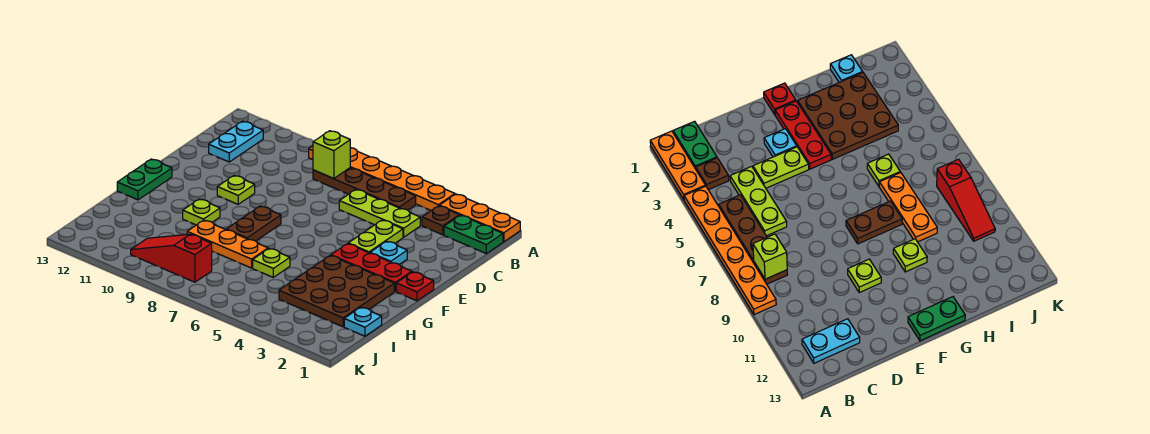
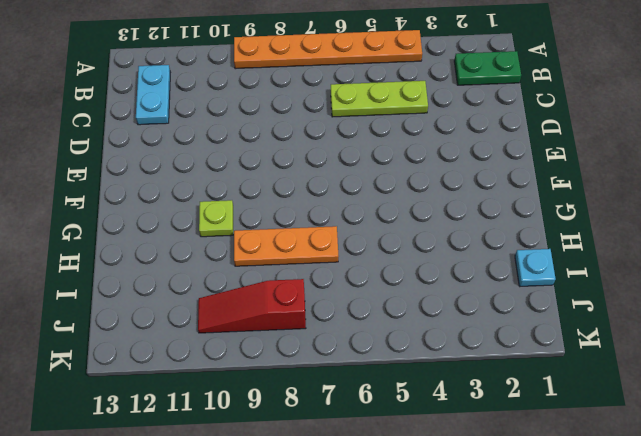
none -> orange plate A1:A3 level 1
none -> brown plate B3 level 1
none -> brown plate B5:B8 level 1

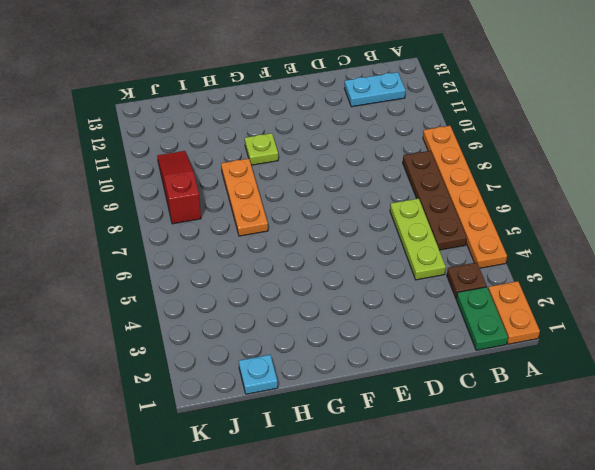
orange plate A1:A2 level 1 -> orange plate A1:A3 level 1
none -> lime plate D4:E4 level 1
none -> cyan plate E3 level 1
none -> lime plate E10 level 1

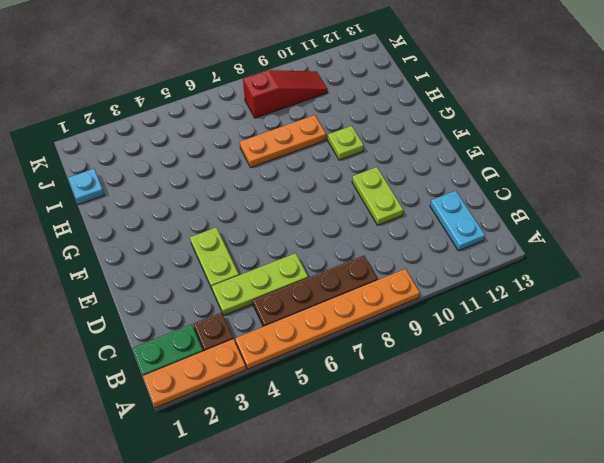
lime plate D10:E10 level 1 -> lime plate E10 level 1
none -> cyan plate E3 level 1
none -> red plate F1 level 1
none -> red plate F2:F4 level 1

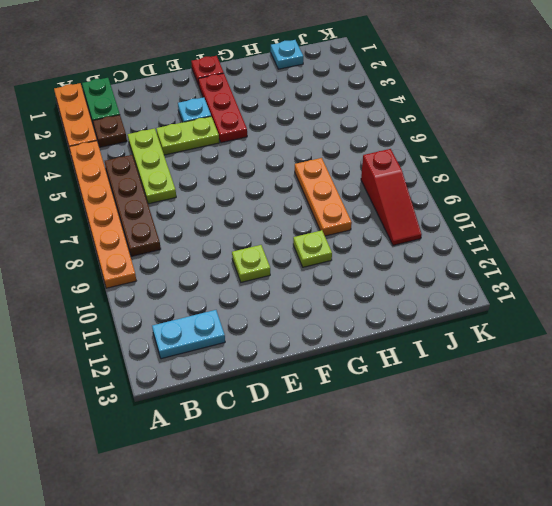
none -> brown plate F8:G8 level 1
none -> green plate F13:G13 level 1
none -> brown plate G2:I4 level 1

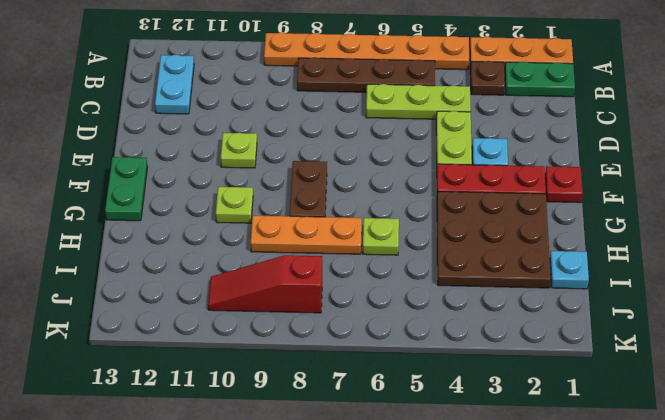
none -> lime brick B8 level 2

